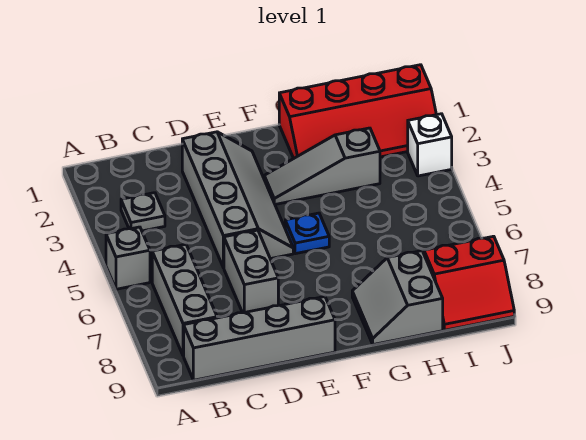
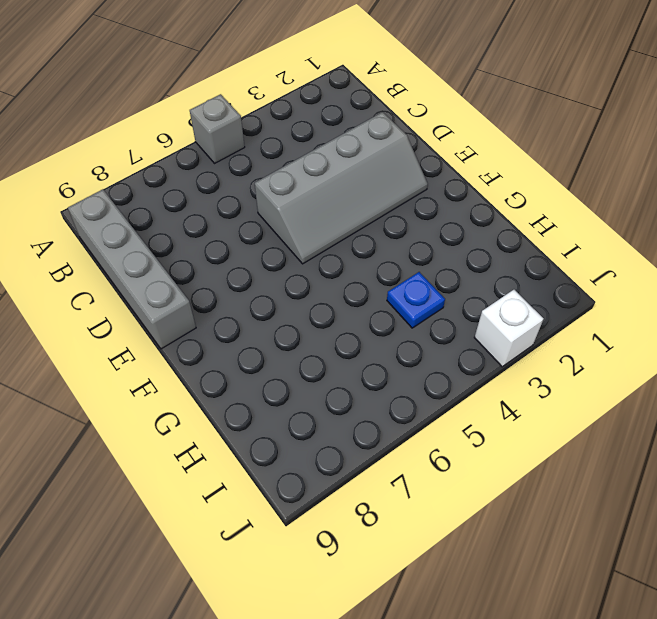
blue plate H4 level 1 -> blue plate F5 level 1
none -> grey plate B3 level 1
none -> grey brick B6:B8 level 1
none -> grey brick D6:D7 level 1

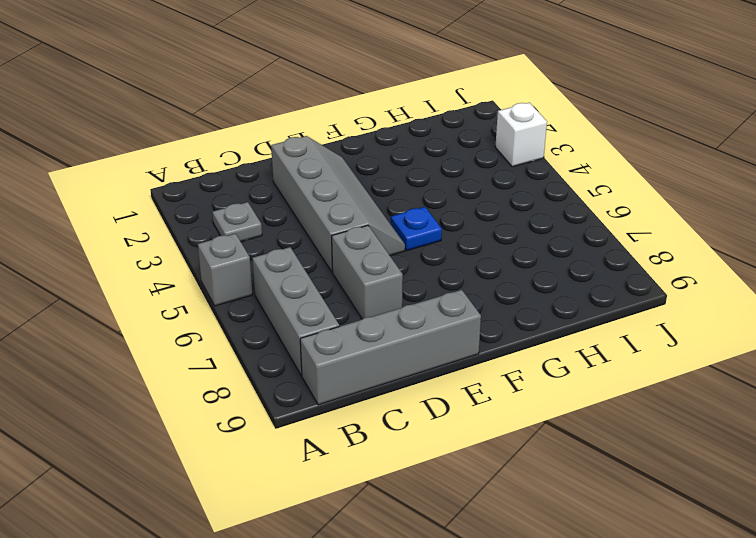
none -> grey slope F3:H3 level 1 top H
none -> red slope G1:J2 level 1 top 1
none -> grey slope G8:H9 level 1 top H

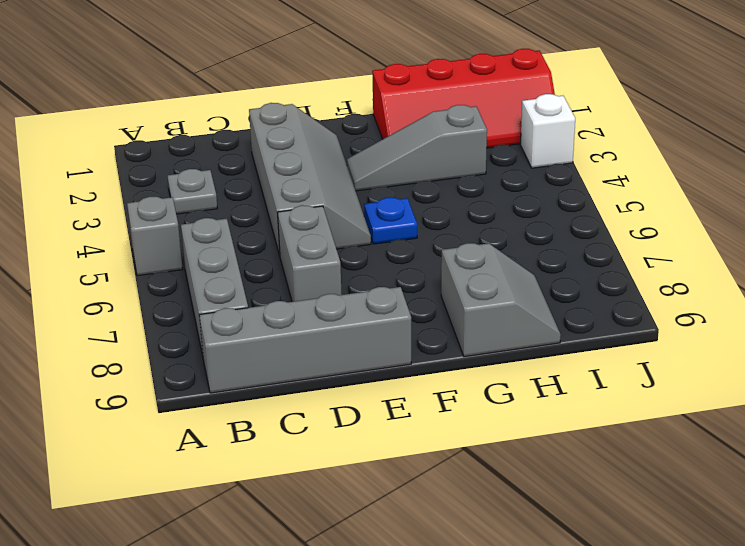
grey slope G8:H9 level 1 top G -> grey slope G8:H9 level 1 top H
none -> red slope I8:J9 level 1 top 8

